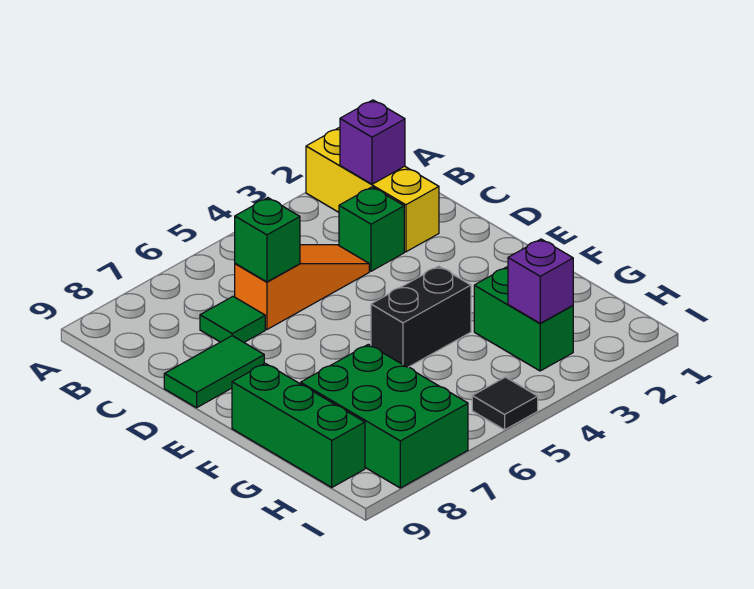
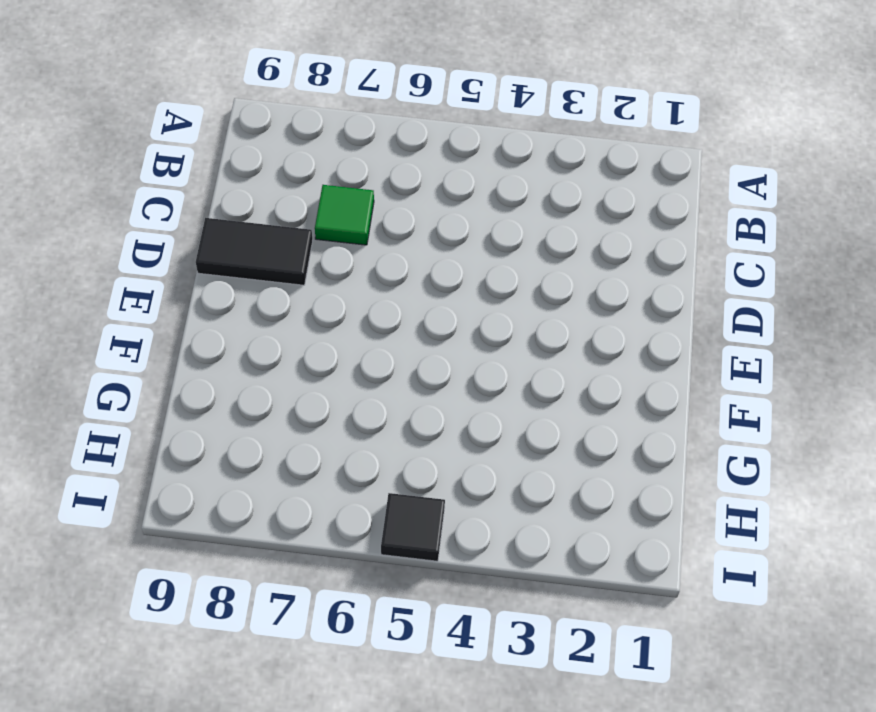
black tile D8:D9 level 1 -> green tile D8:D9 level 1
none -> yellow brick A2:C2 level 1
none -> green brick C3 level 1
none -> orange slope C4:C6 level 1 top 6

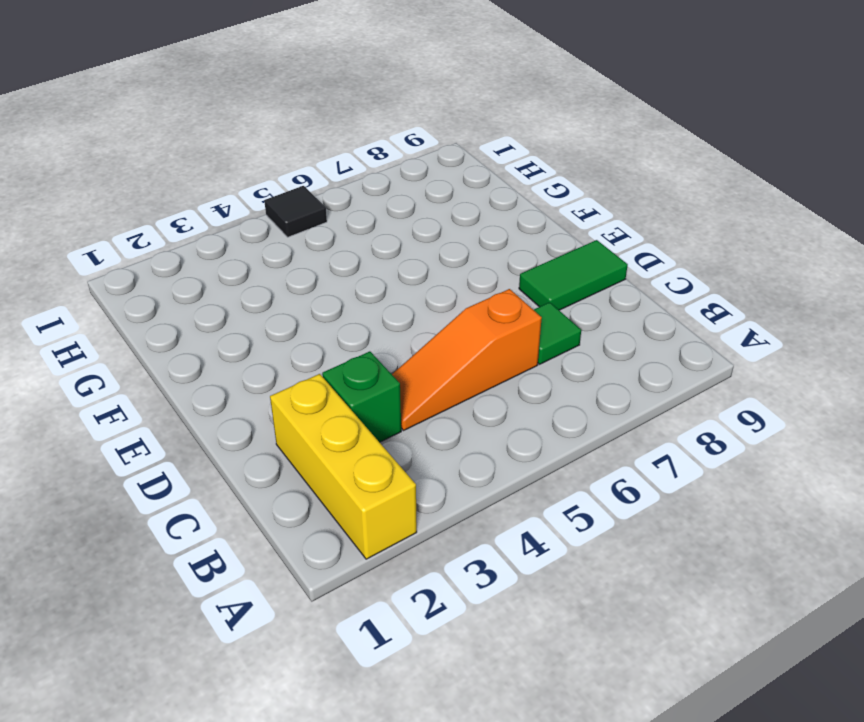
none -> black brick F4:F5 level 1
none -> green brick F9:H9 level 1
none -> green brick G3:H3 level 1

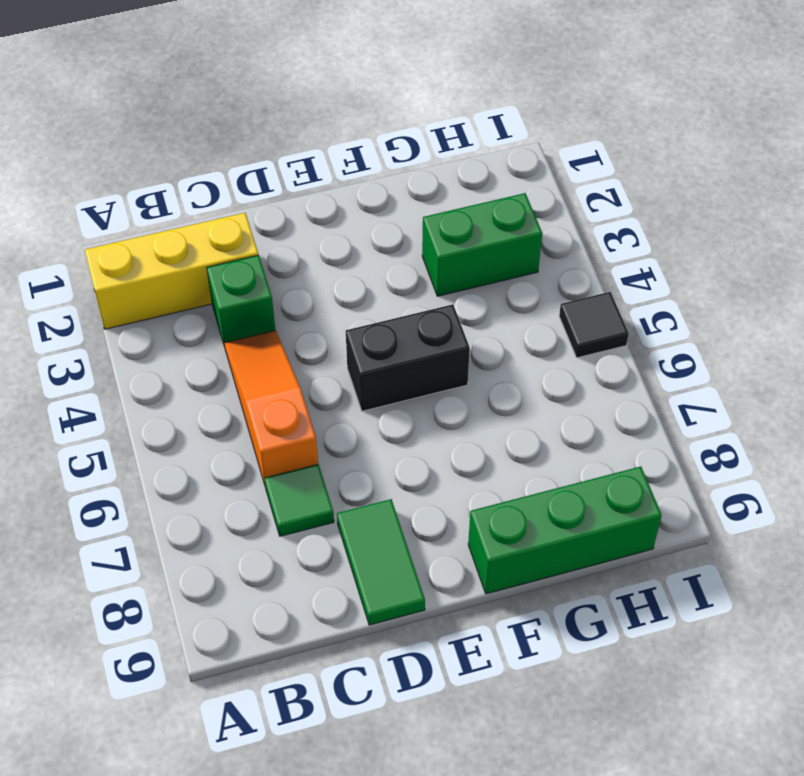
black brick E5:F5 level 1 -> black brick F4:F5 level 1
none -> green brick G7:I8 level 1
none -> purple brick B2 level 2
none -> green brick C6 level 2

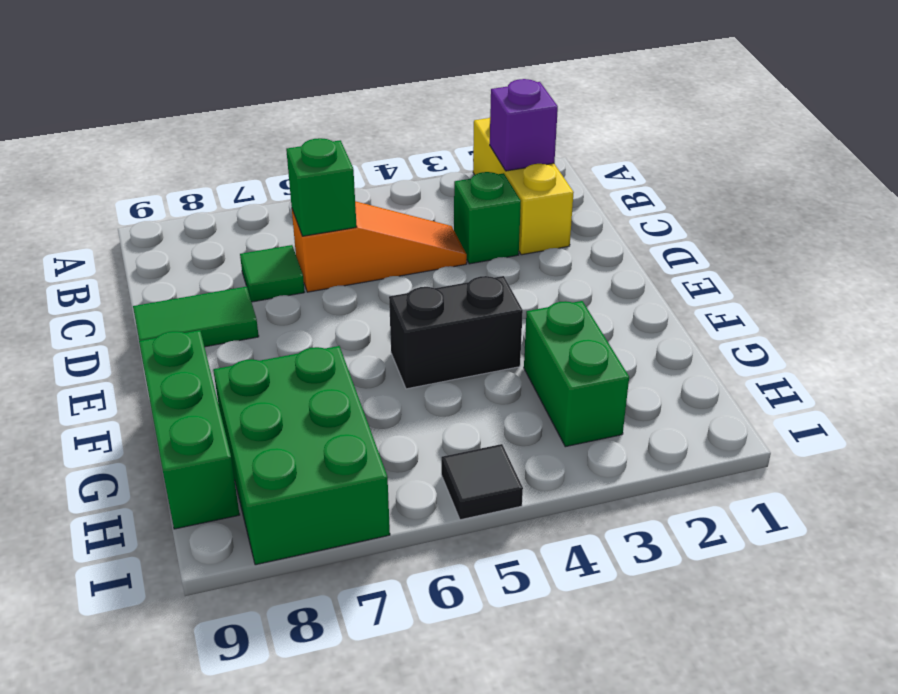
none -> purple brick H3 level 2

